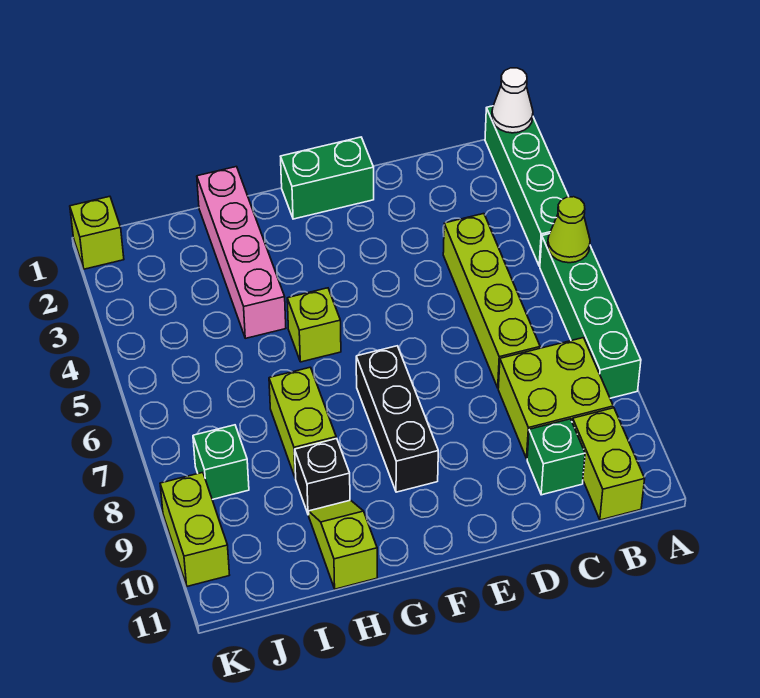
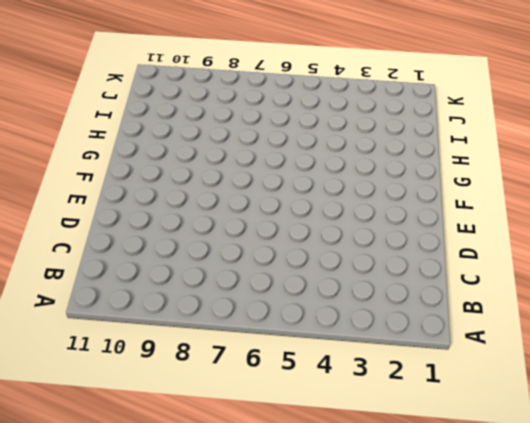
none -> green brick A1:A4 level 1
none -> green brick A5:A8 level 1
none -> lime brick B8:C9 level 1

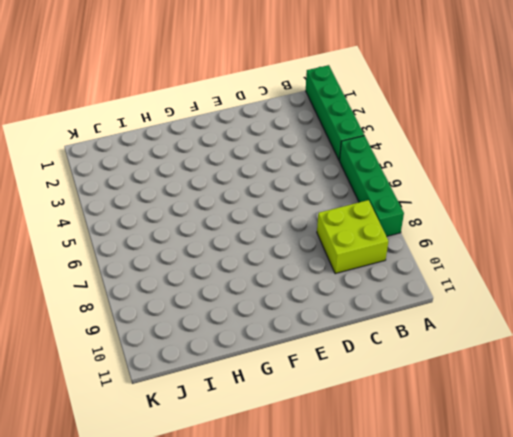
none -> lime brick B10:B11 level 1
none -> lime brick C4:C7 level 1
none -> green brick C10 level 1

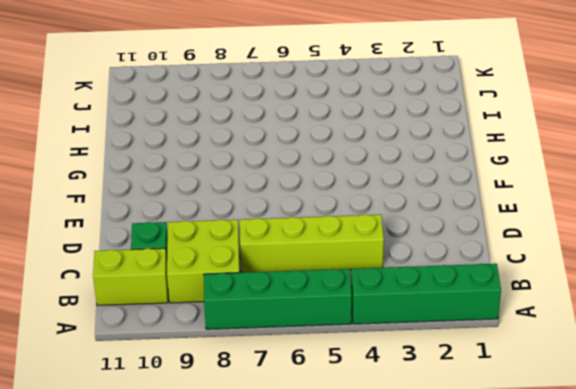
none -> green brick E1:F1 level 1
none -> black brick F7:F9 level 1
none -> lime brick G5 level 1

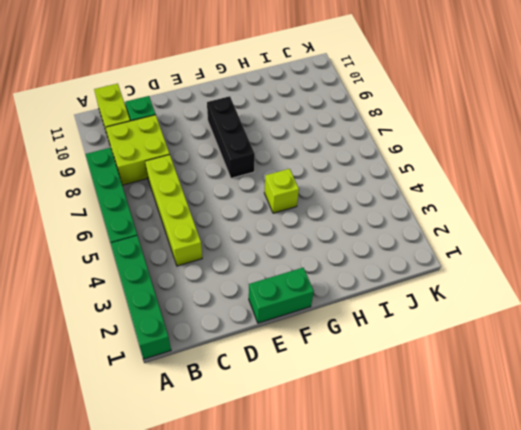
none -> pink brick H1:H4 level 1
none -> lime brick H7:H8 level 1
none -> black brick H9 level 1

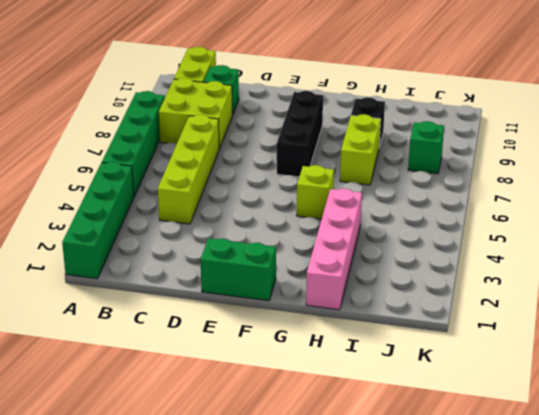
none -> lime slope H10:H11 level 1 top 11
none -> lime brick K1 level 1
none -> lime brick K9:K10 level 1

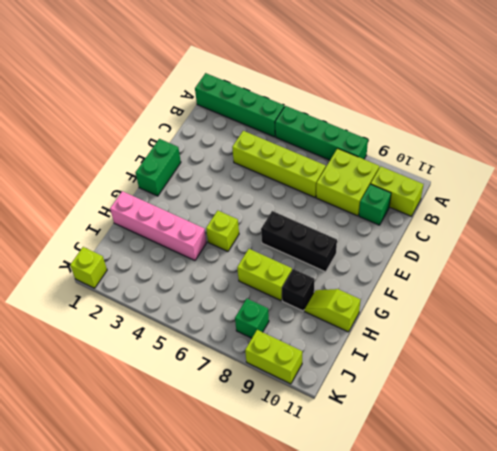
none -> white cone A1 level 2
none -> lime cone A5 level 2

